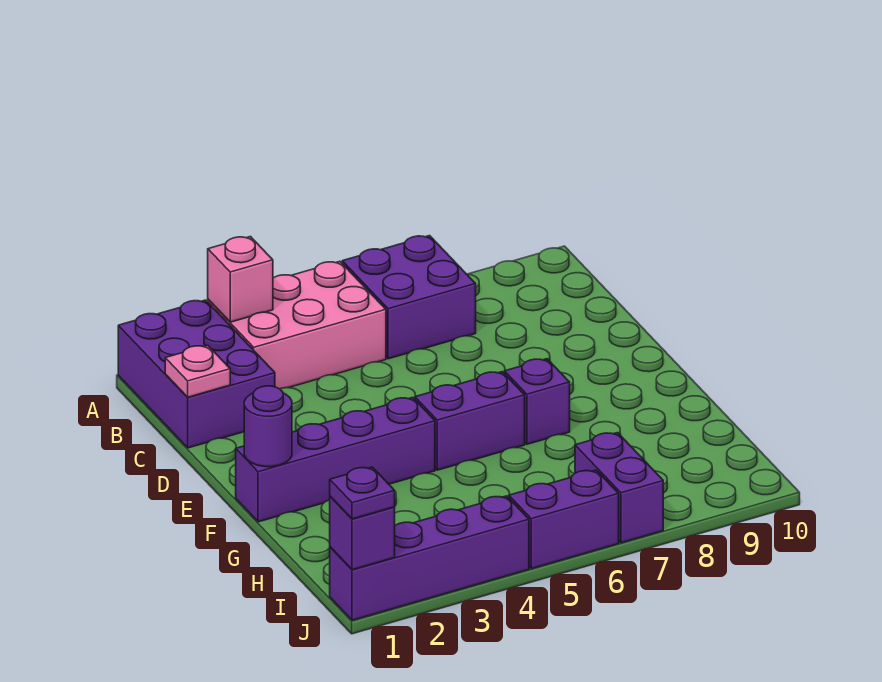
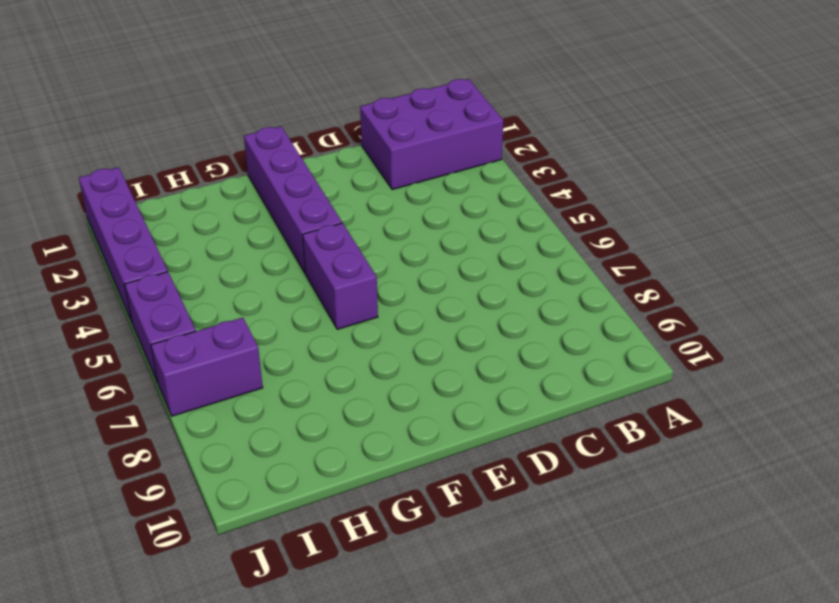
none -> pink brick A3:B5 level 1
none -> purple brick A6:B7 level 1
none -> purple brick F7 level 1

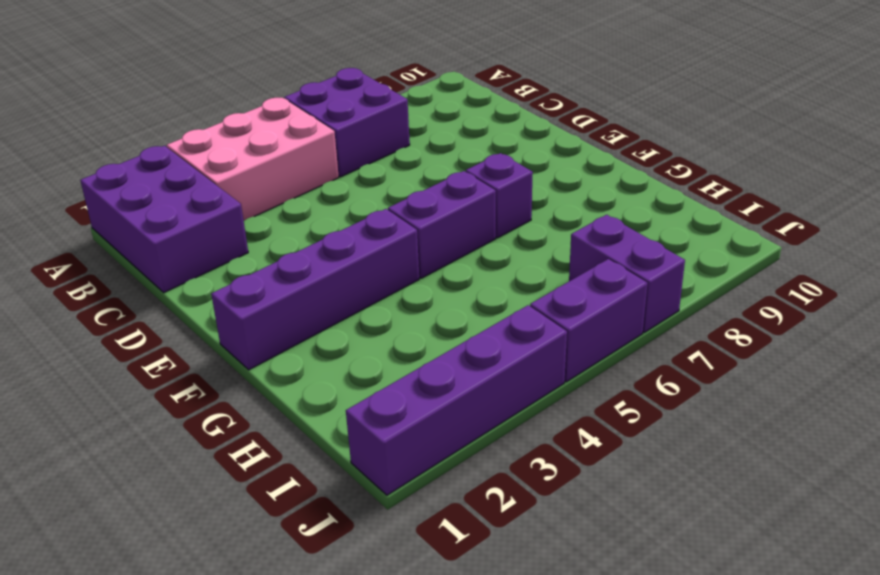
none -> pink brick A3 level 2
none -> pink plate C1 level 2
none -> purple round brick F1 level 2

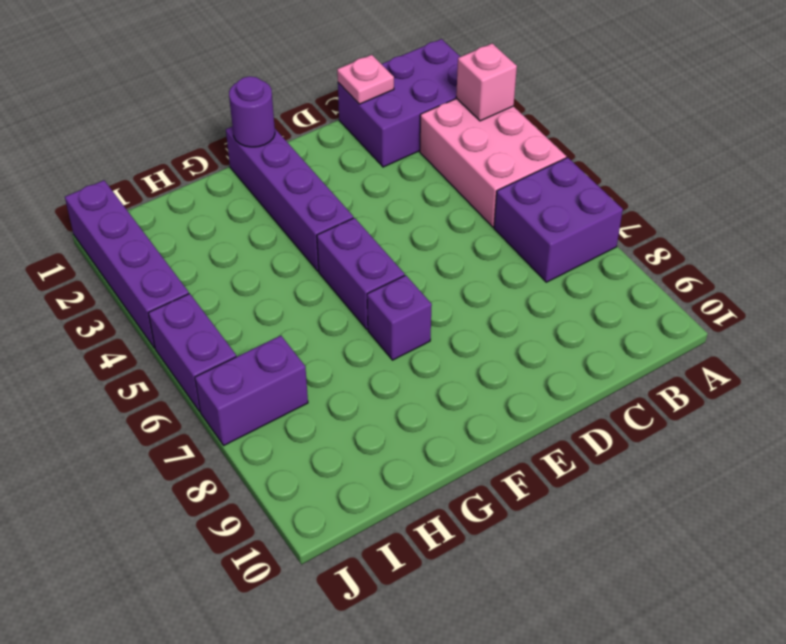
none -> purple brick J1 level 2
none -> purple plate J1 level 3

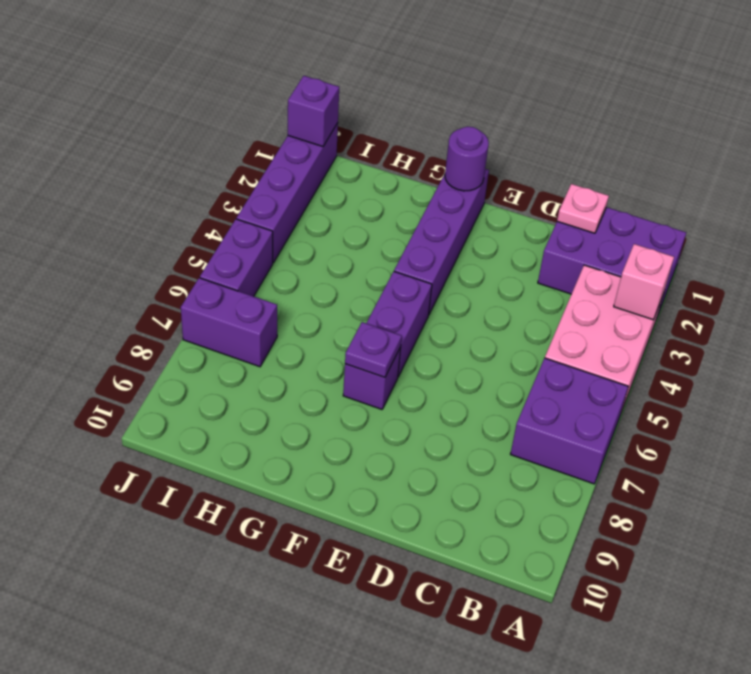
purple plate F7 level 2 -> purple plate J1 level 3

